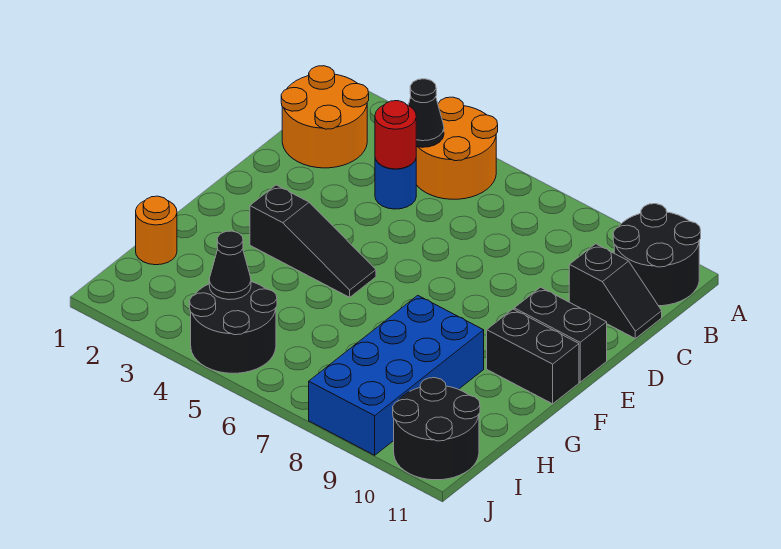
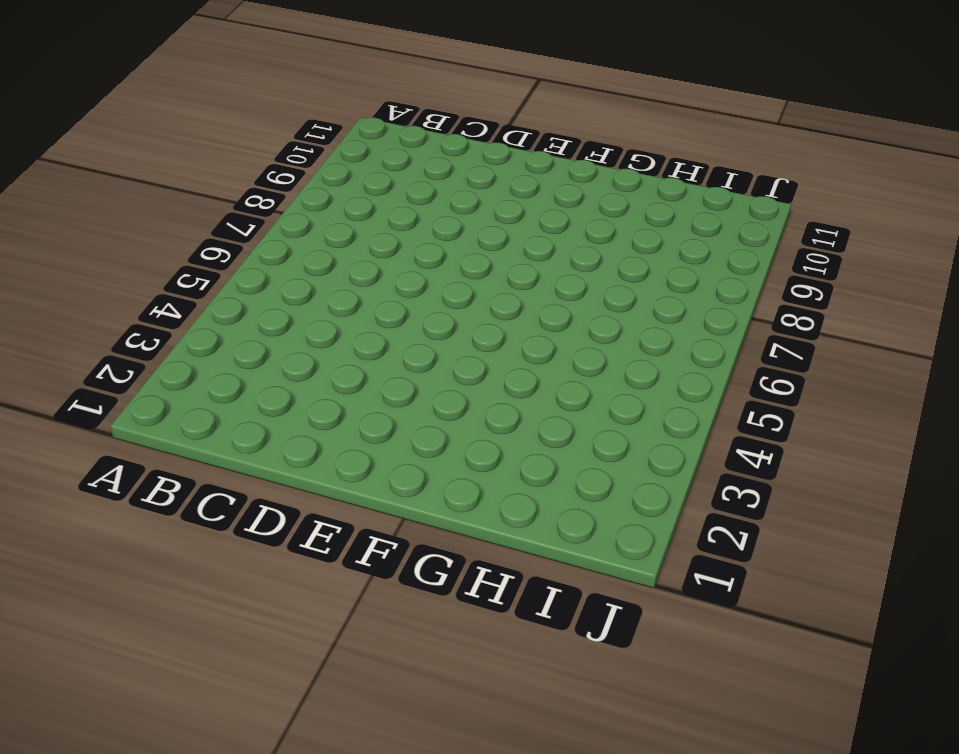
none -> orange round brick A4:B5 level 1
none -> black round brick A10:B11 level 1
none -> orange round brick B1:C2 level 1

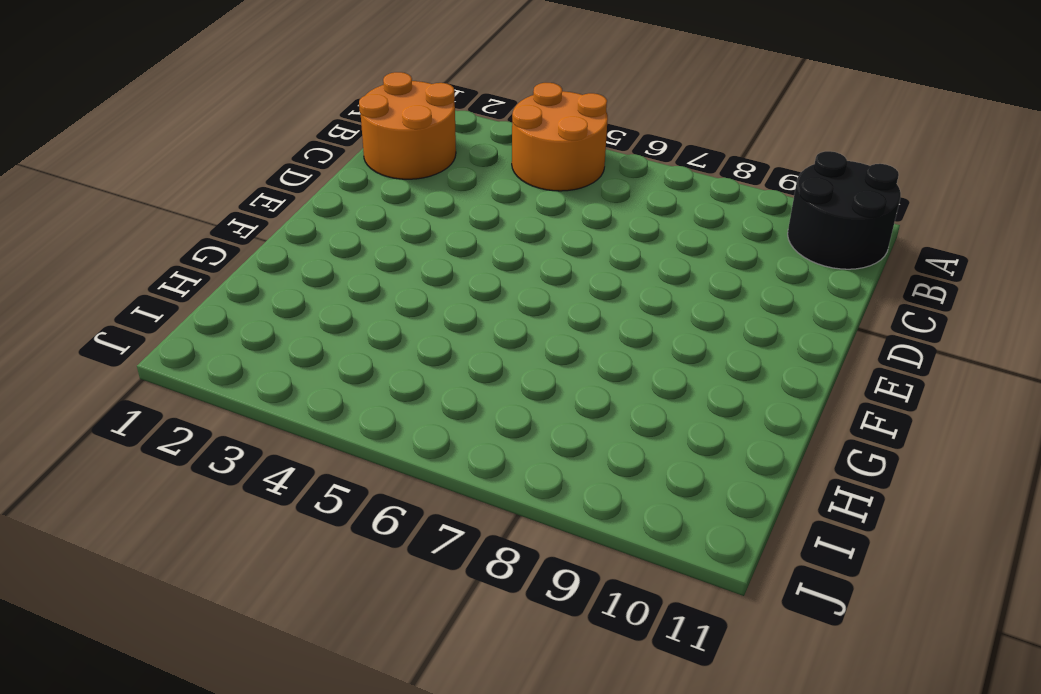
none -> blue round brick C4 level 1
none -> black slope C10:C11 level 1 top 10
none -> black brick E10:E11 level 1

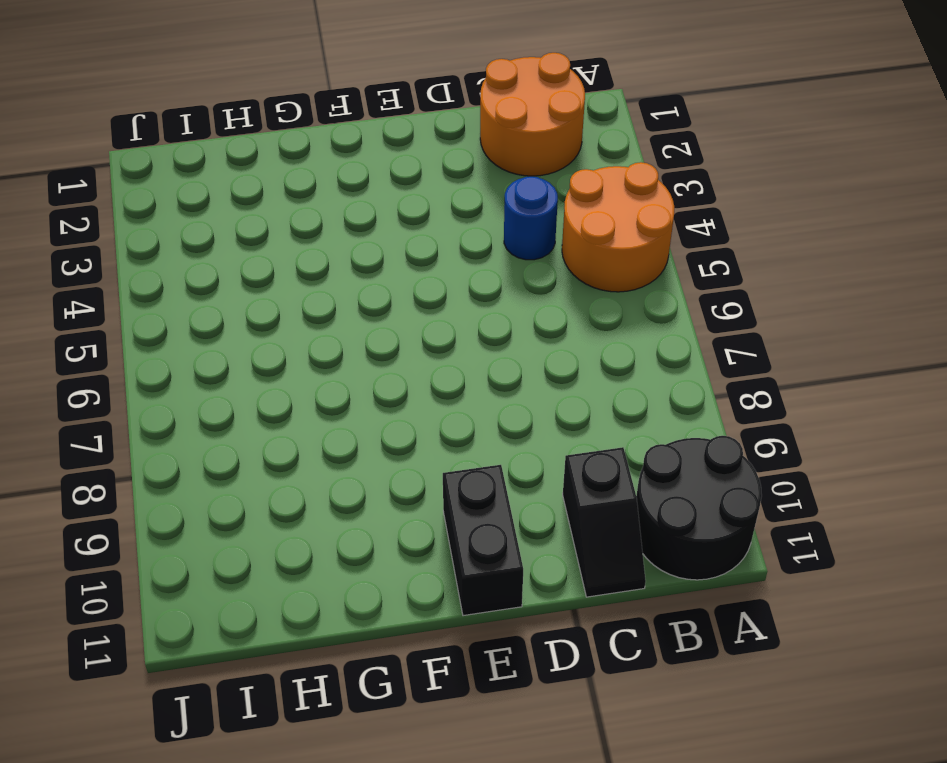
none -> black slope F3:F5 level 1 top 3
none -> black brick F10:F11 level 1
none -> blue brick G8:J9 level 1

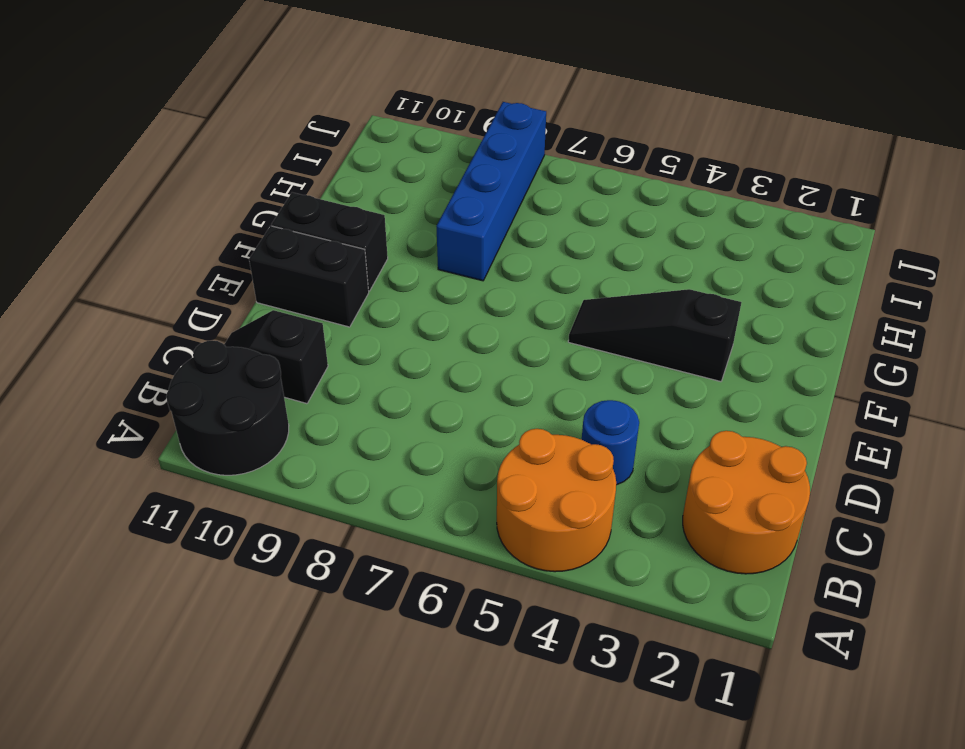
blue brick G8:J8 level 1 -> blue brick G8:J9 level 1
none -> orange round brick H1 level 1
none -> black round brick I4:J5 level 1
none -> black round brick I10:J11 level 1

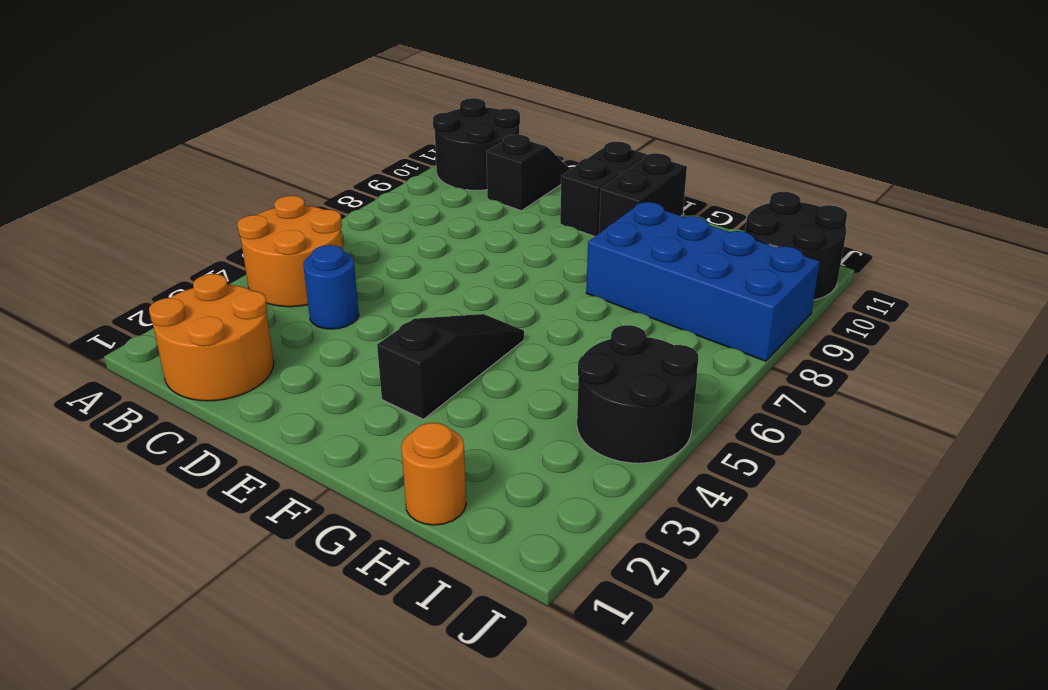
none -> black cone B4 level 2
none -> red round brick C4 level 2
none -> black cone I4 level 2

